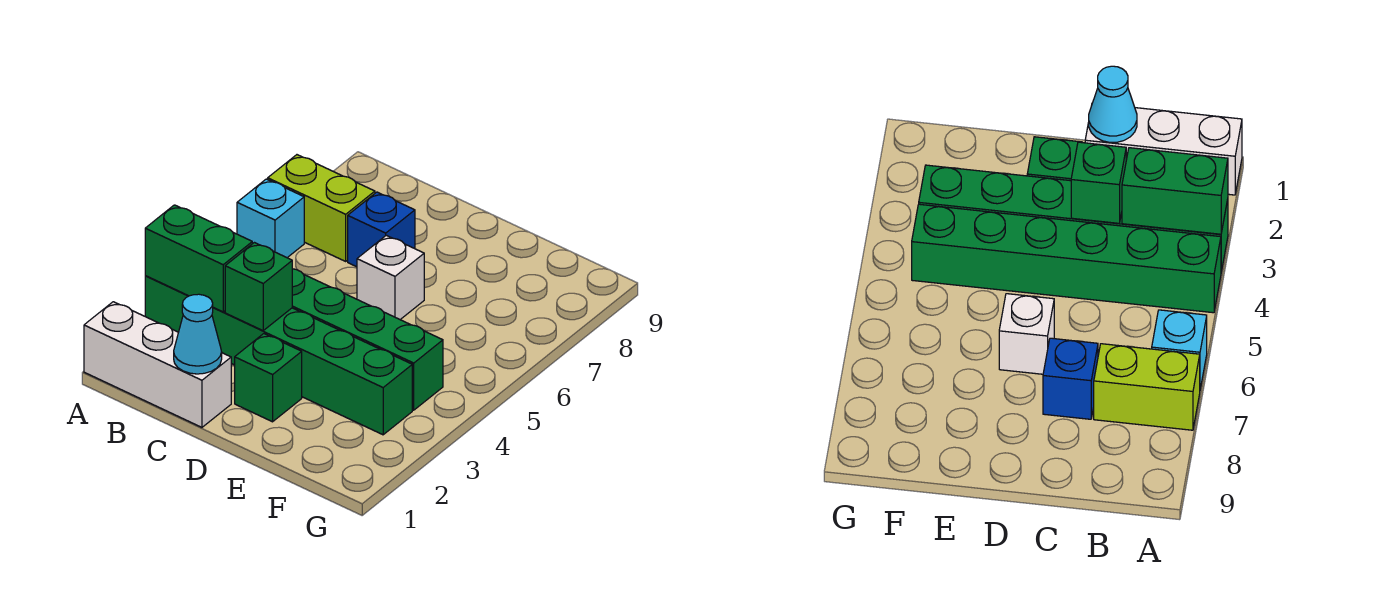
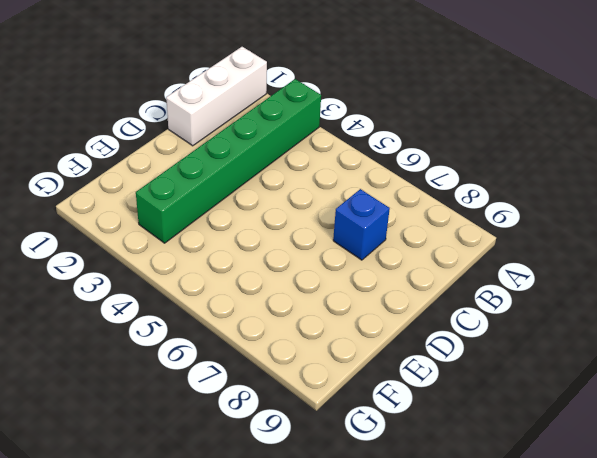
none -> green brick A4:F4 level 1
none -> cyan brick A6 level 1

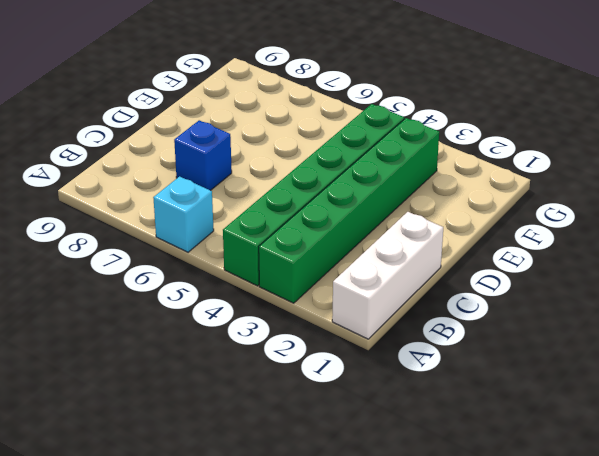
none -> lime brick A7:B7 level 1
none -> green brick D2 level 1

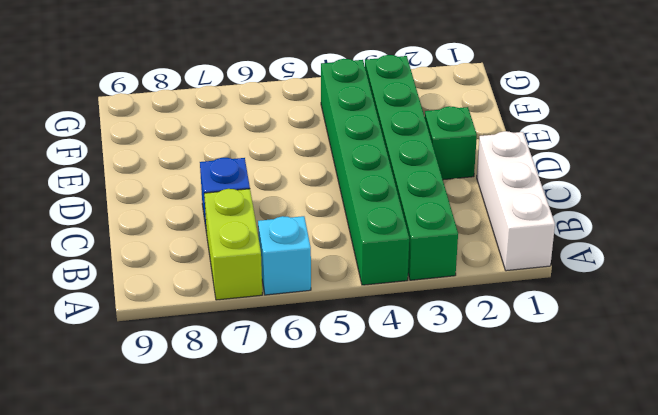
none -> white brick D6 level 1
none -> green brick A3:B3 level 2

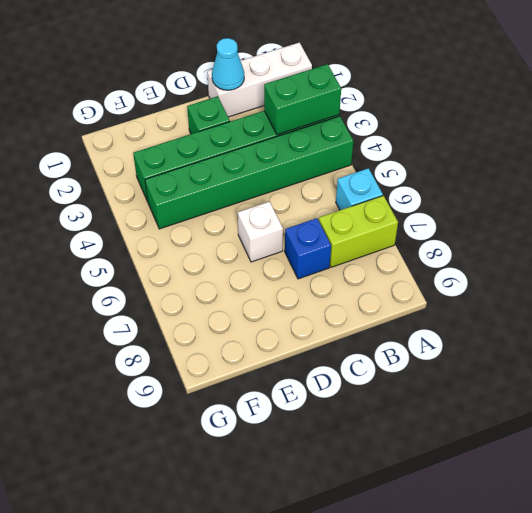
none -> green brick C3 level 2

